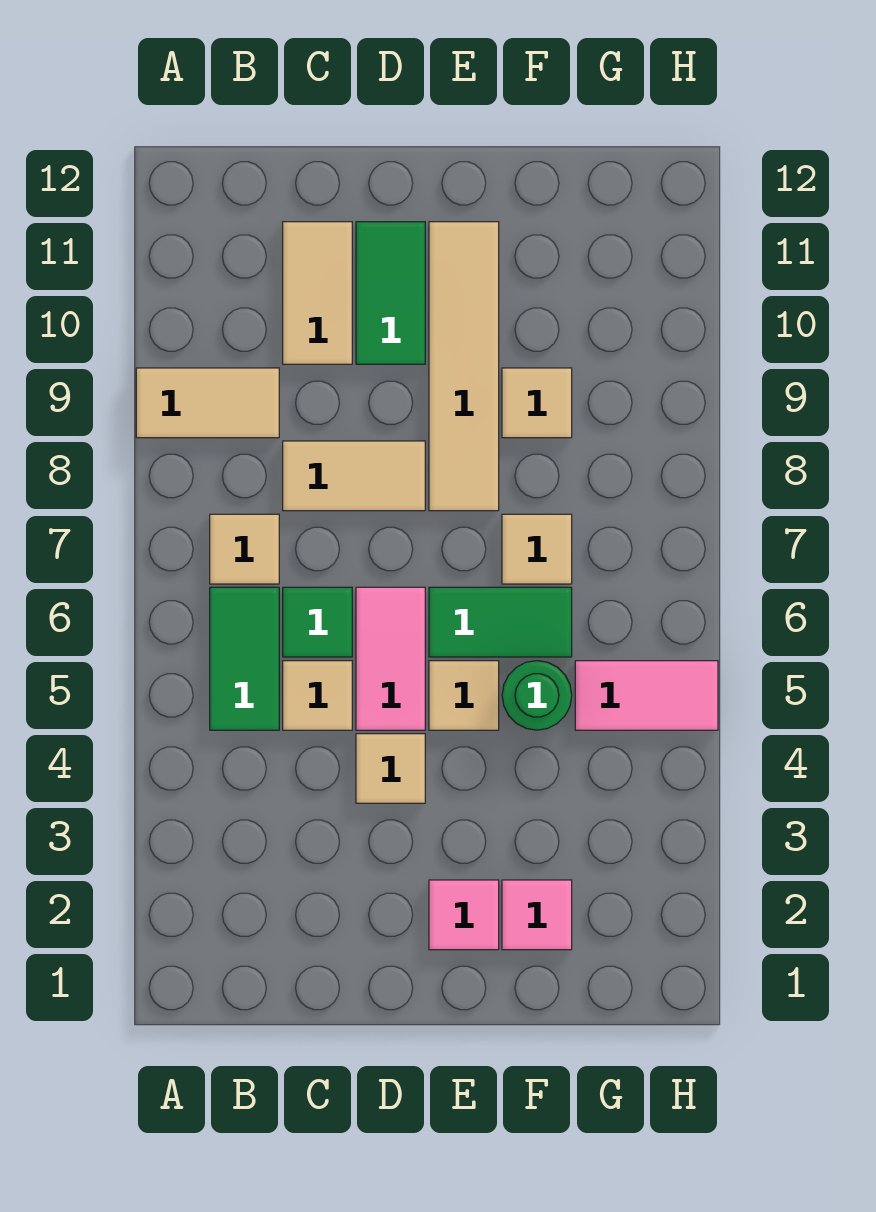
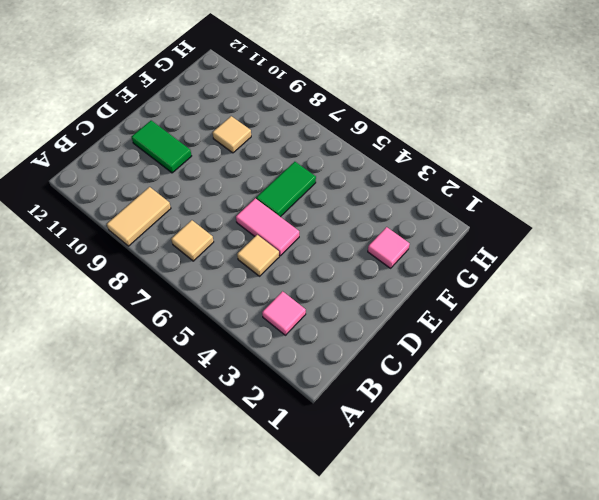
pink tile B3 level 1 -> pink tile E2 level 1
none -> green tile B5:B6 level 1
none -> green tile C6 level 1
none -> tan tile C8:D8 level 1

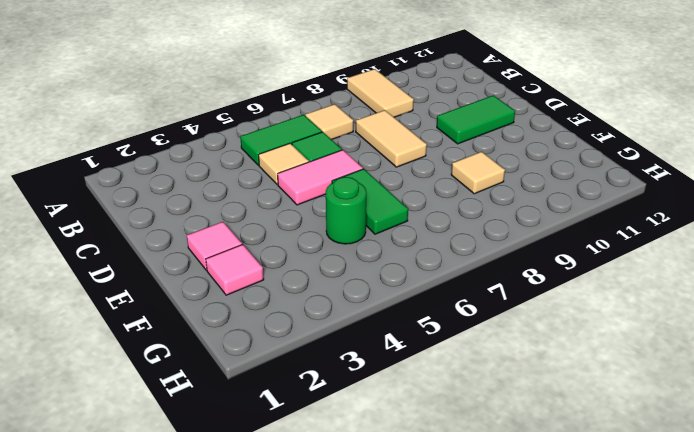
none -> tan tile C10:C11 level 1
none -> tan tile D4 level 1
none -> tan tile E5 level 1

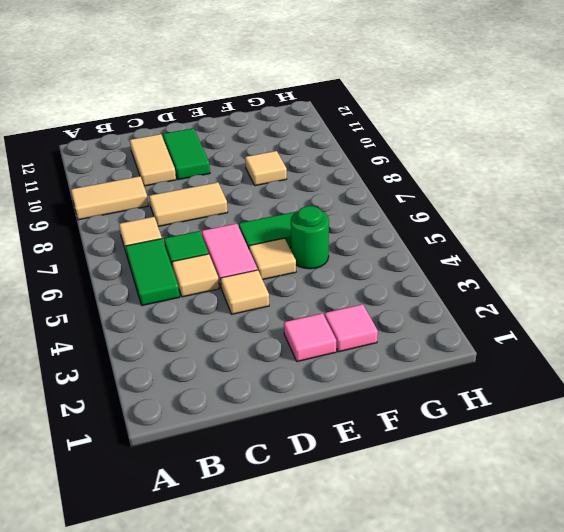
none -> tan tile E8:E11 level 1
none -> tan tile F7 level 1
none -> pink tile G5:H5 level 1

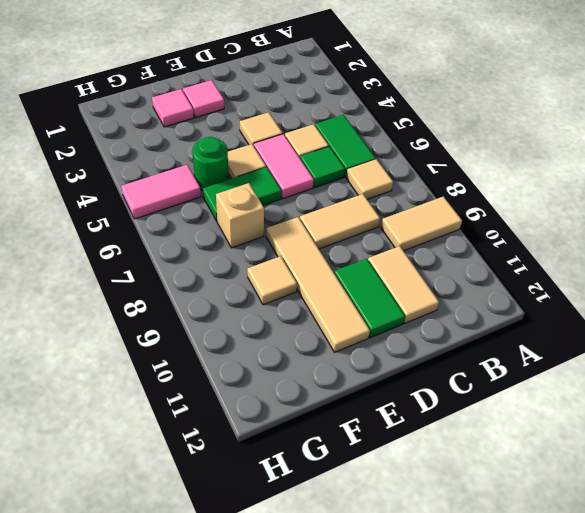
tan brick F7 level 1 -> tan tile F7 level 1

